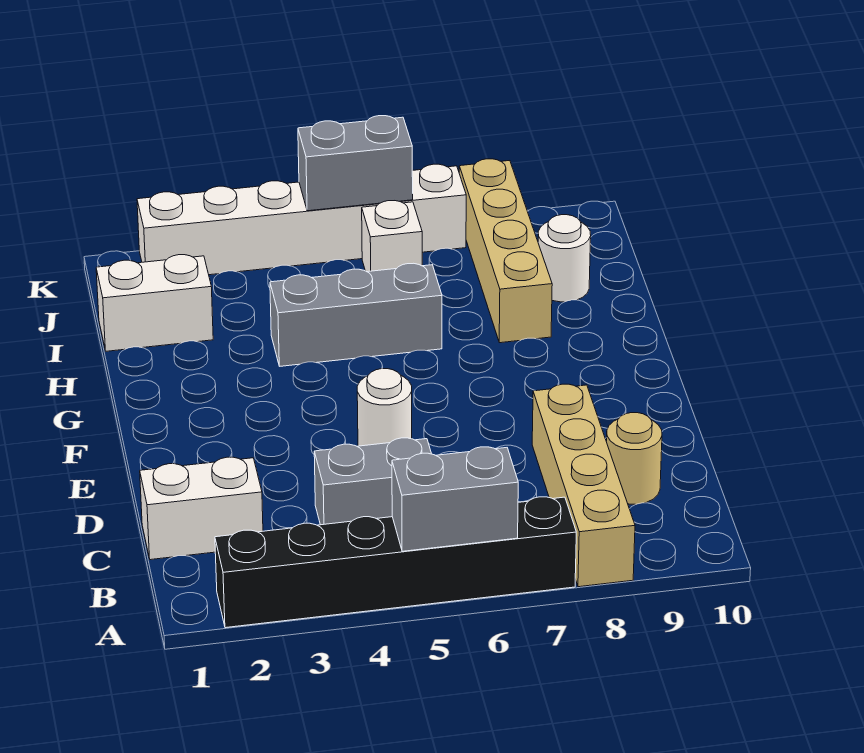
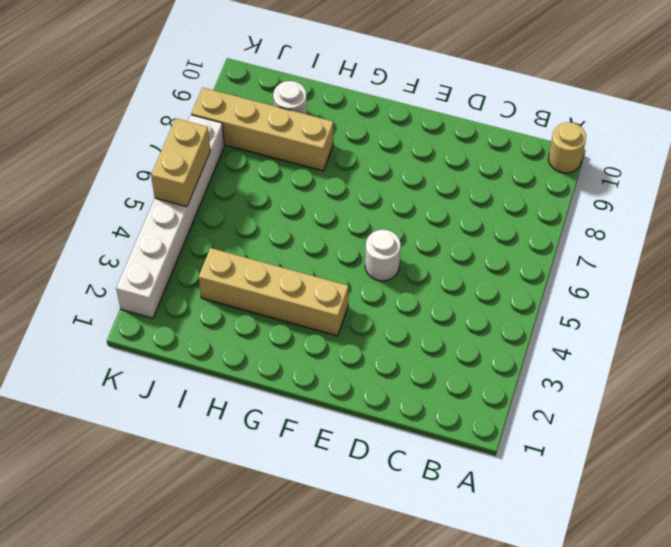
tan round brick A10 level 1 -> tan round brick C9 level 1
tan brick F3:I3 level 1 -> tan brick A8:D8 level 1
tan brick K5:K6 level 2 -> grey brick K5:K6 level 2
none -> black brick A2:A7 level 1
none -> white brick C1:C2 level 1
none -> grey brick C4:C5 level 1

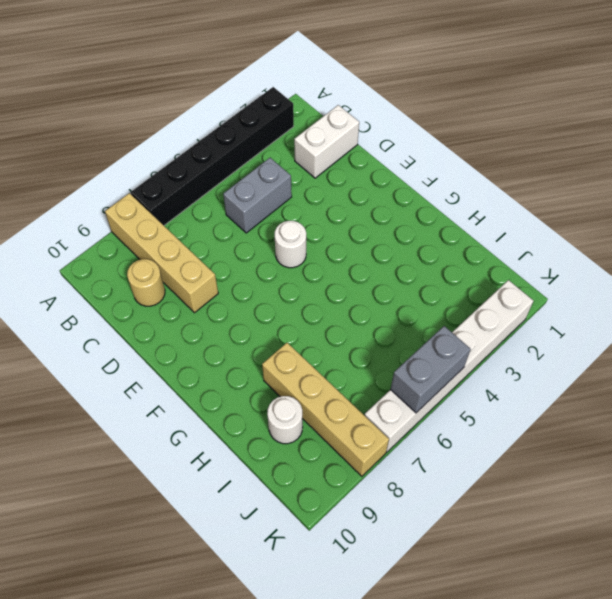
none -> grey brick H4:H6 level 1
none -> white brick I1:I2 level 1
none -> white brick J6 level 1

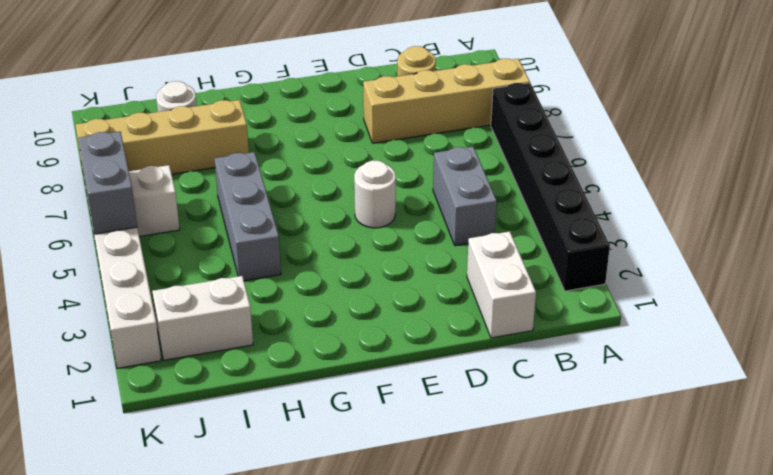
white brick I2:J2 level 1 -> white brick I1:I2 level 1
none -> grey brick A5:A6 level 2

